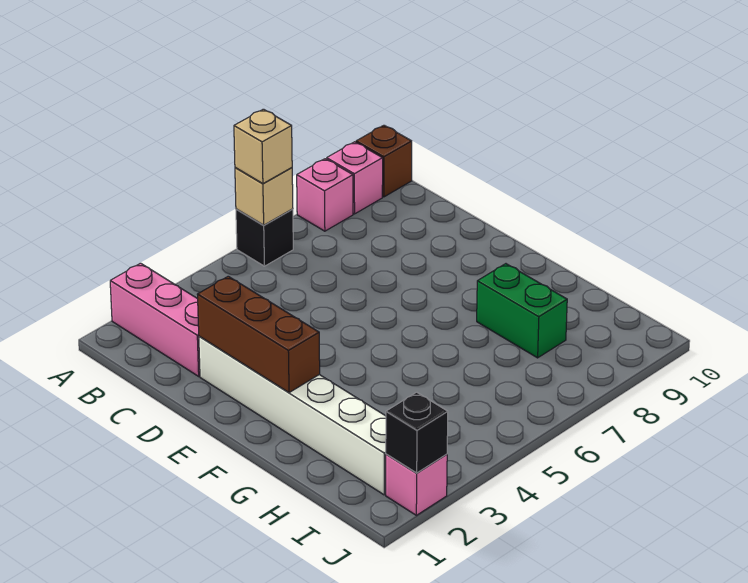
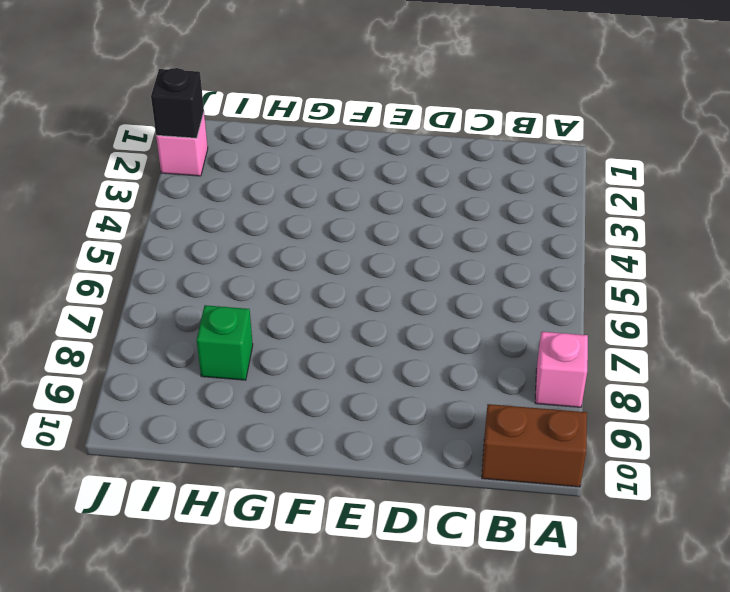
brown brick A10:B10 level 1 -> brown brick A10 level 1
green brick H8 level 1 -> green brick G8:H8 level 1
none -> pink brick A2:C2 level 1
none -> black brick A6 level 1
none -> pink brick A9 level 1

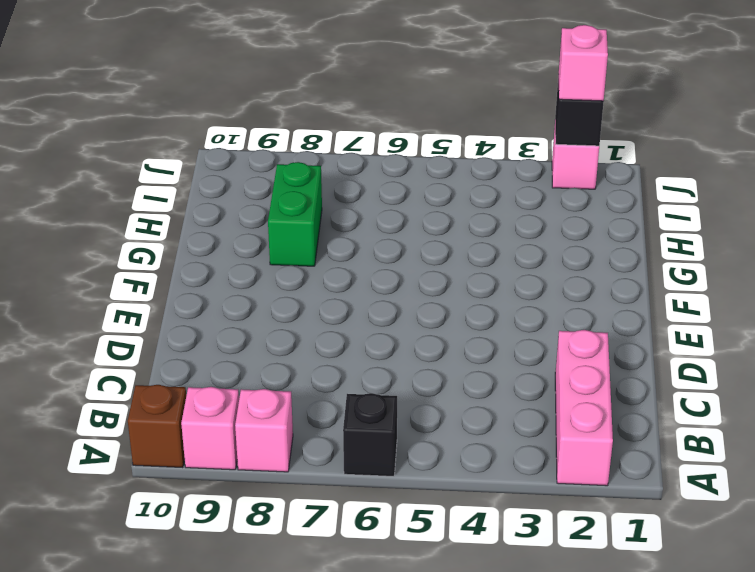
pink brick J2 level 3 -> none
none -> white brick D2:I2 level 1
none -> tan brick A6 level 2
none -> brown brick D2:F2 level 2

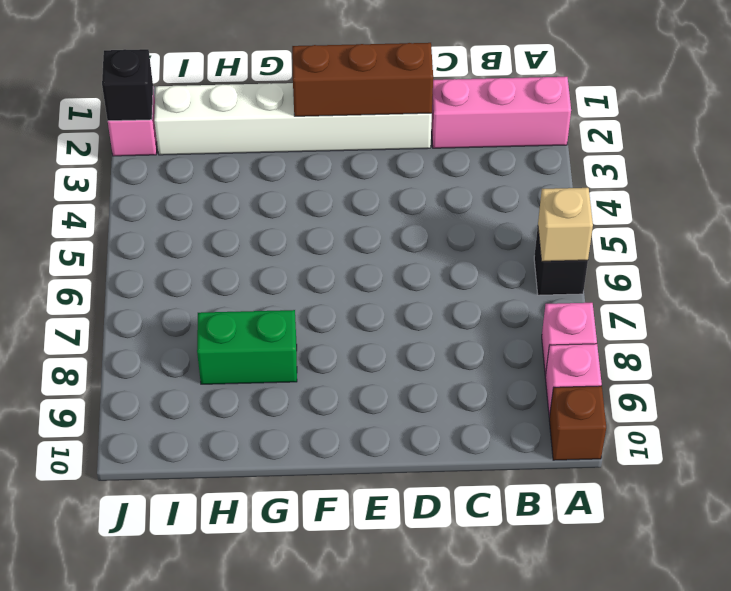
none -> tan brick A6 level 3

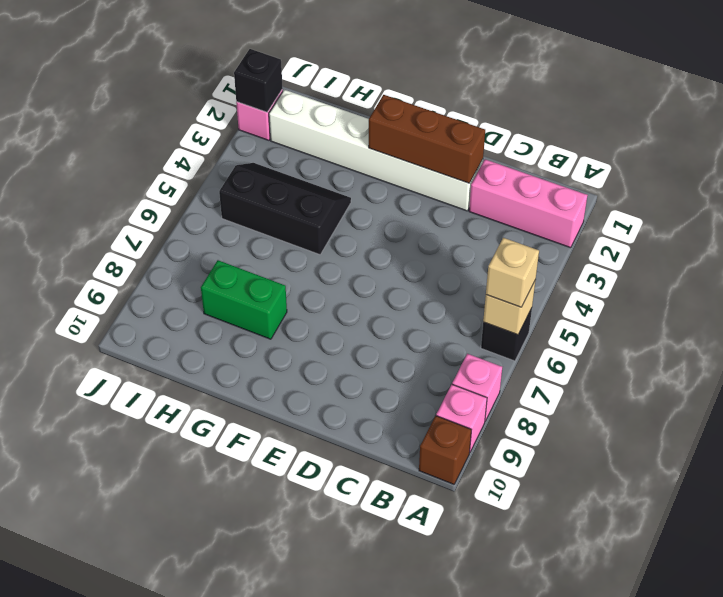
black slope G4:I5 level 1 top 5 -> none

